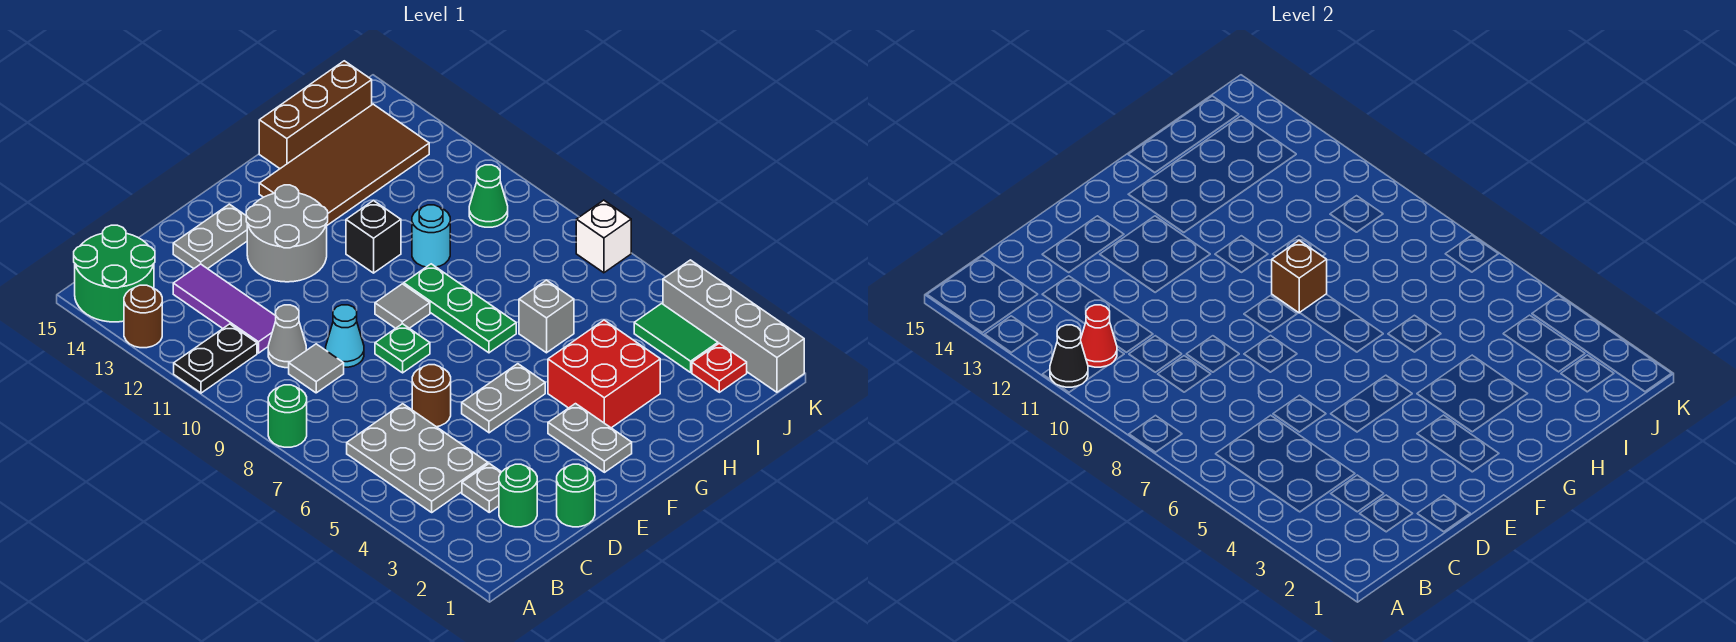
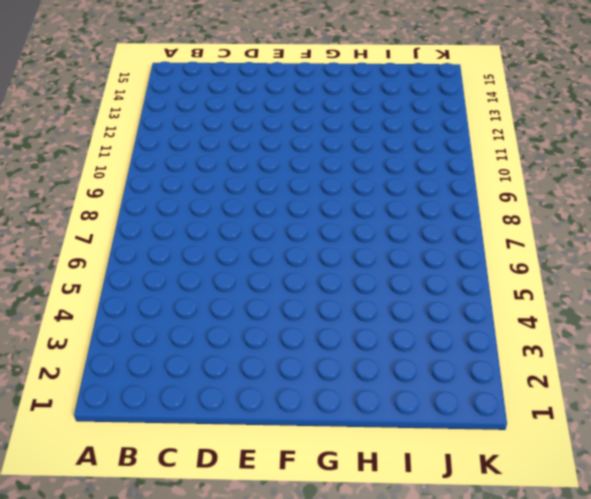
none -> green round brick A8 level 1
none -> black plate A11:B11 level 1
none -> brown round brick A13 level 1
none -> green round brick A14:B15 level 1

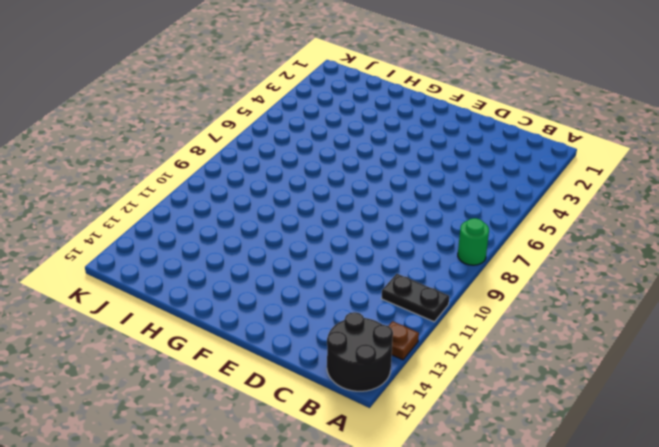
brown plate A13 level 1 -> brown round brick A13 level 1
black round brick A14:B15 level 1 -> green round brick A14:B15 level 1
none -> grey plate B4:C6 level 1
none -> green round brick C2 level 1
none -> grey plate C3 level 1
none -> grey tile C9 level 1

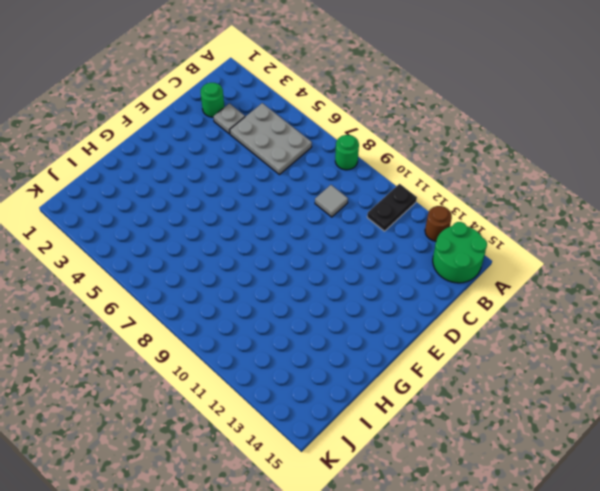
none -> grey cone C10 level 1
none -> purple tile C11:C13 level 1
none -> green round brick D1 level 1
none -> brown round brick D6 level 1

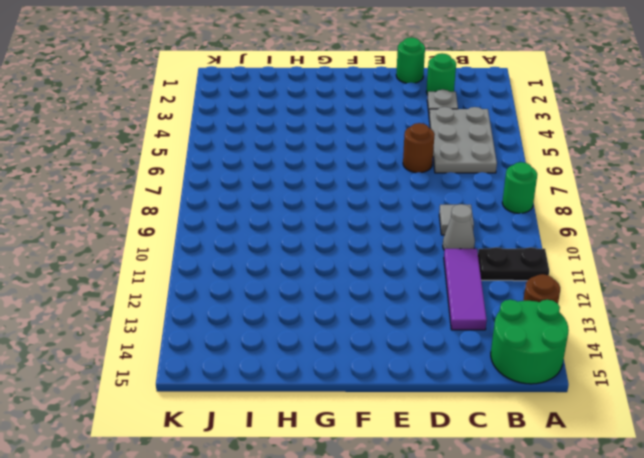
none -> cyan cone D9 level 1
none -> grey plate D14:E14 level 1
none -> grey plate E5:F5 level 1
none -> green plate E8 level 1

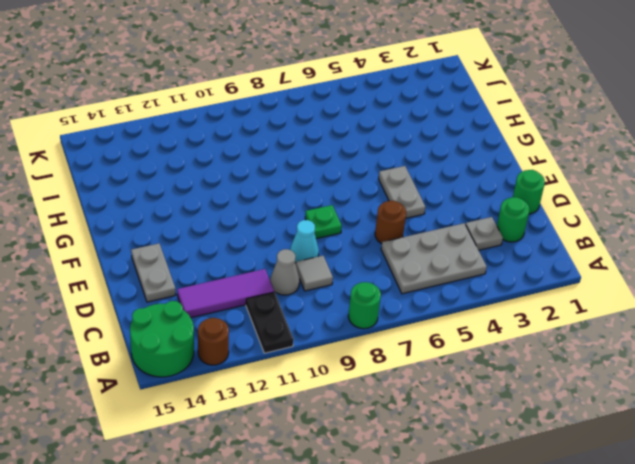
none -> grey round brick E12:F13 level 1
none -> grey plate F2:F3 level 1
none -> grey tile F9 level 1
none -> red brick G3:H4 level 1

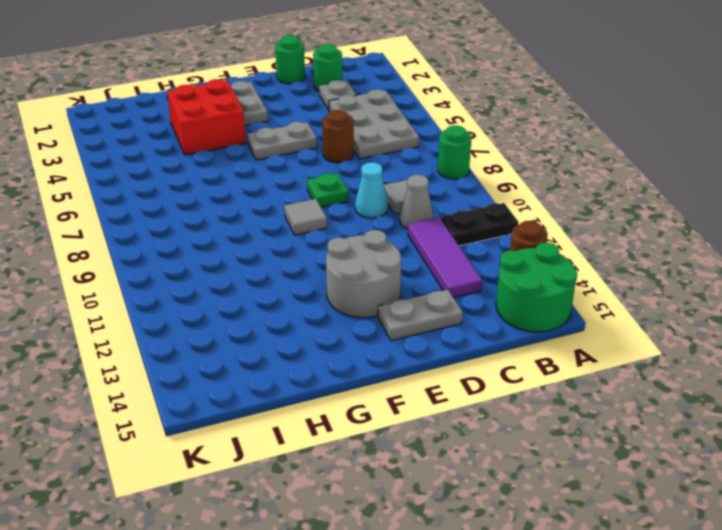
none -> green plate G7:G9 level 1
none -> black brick G11 level 1
none -> brown tile G13:J14 level 1
none -> grey brick H6 level 1

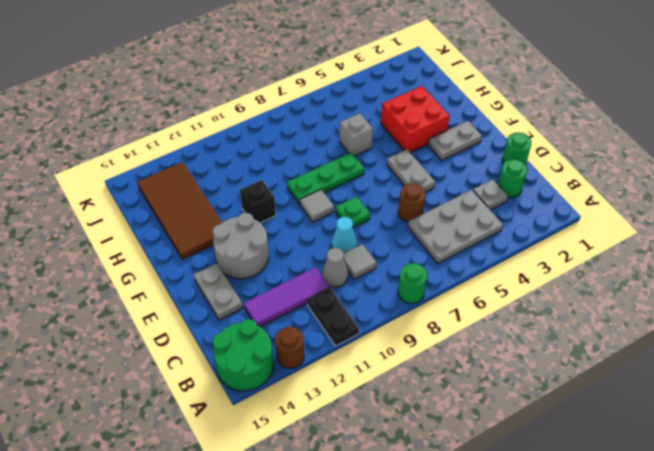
none -> cyan round brick H10 level 1
none -> brown brick H15:J15 level 1
none -> red plate J2 level 1
none -> green tile J3:J4 level 1

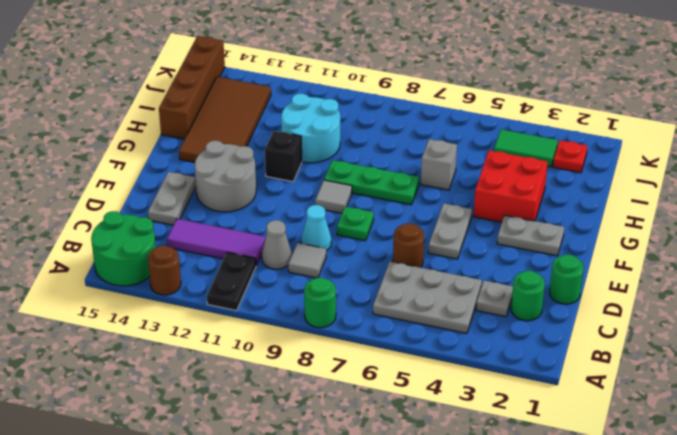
cyan round brick H10:I11 level 1 -> cyan round brick H10 level 1
brown brick H15:K15 level 1 -> brown brick H15:J15 level 1
none -> green cone J10 level 1
none -> grey brick K1:K4 level 1
none -> white brick K7 level 1
none -> black cone A11 level 2

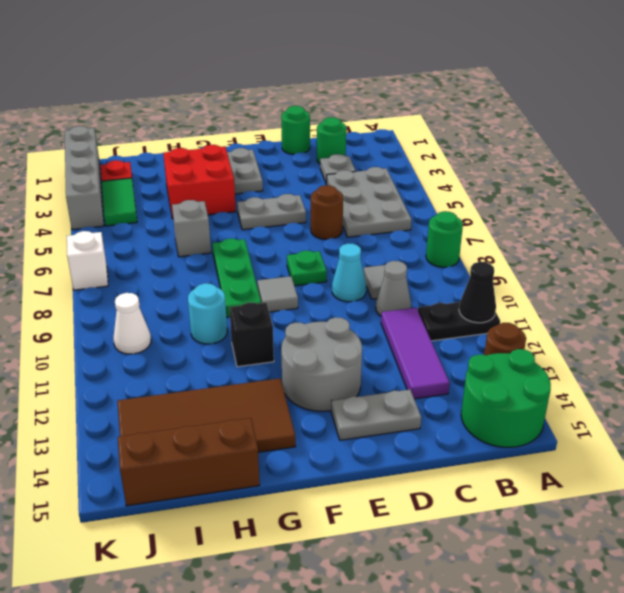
white cone J10 level 1 -> green cone J10 level 1
none -> red cone B11 level 2
none -> brown brick G9 level 2

